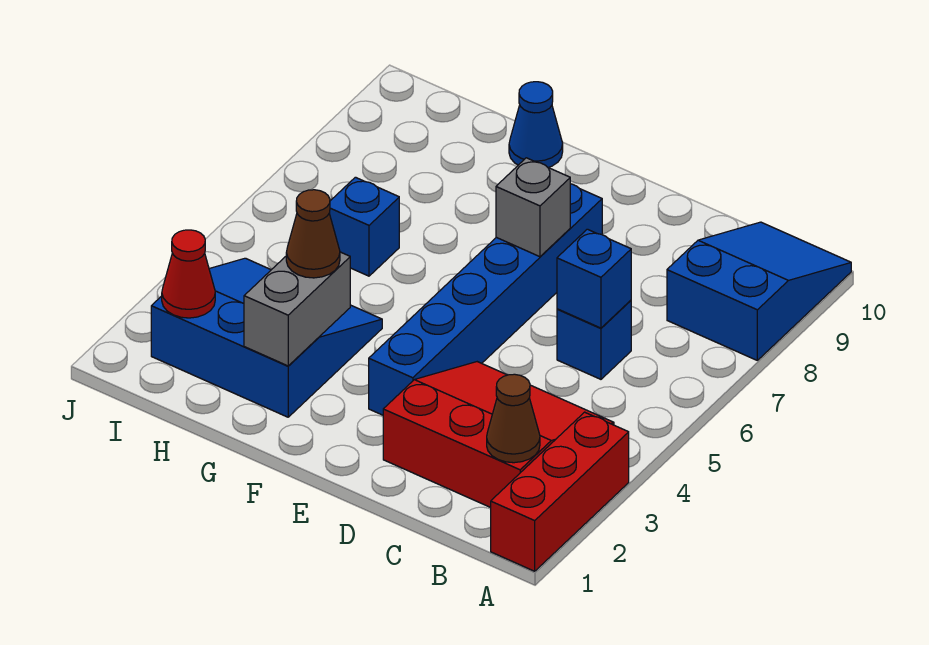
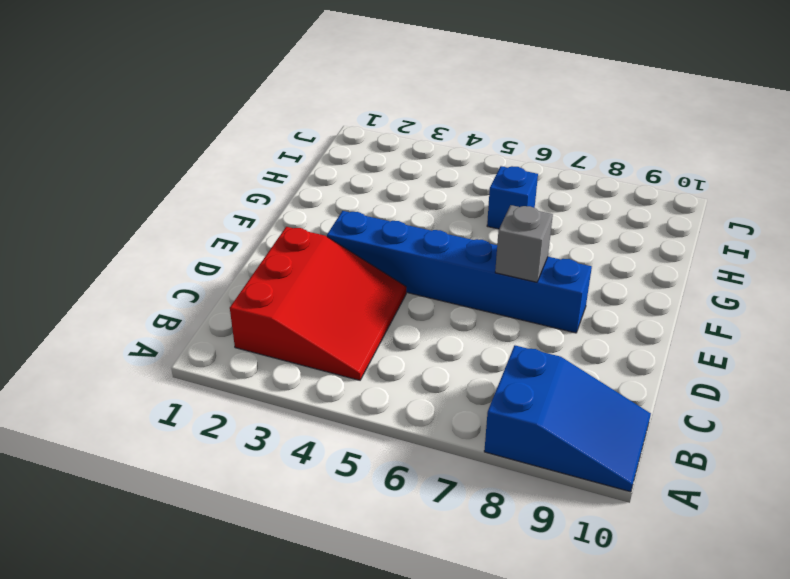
none -> red brick A1:A3 level 1
none -> blue brick C6 level 1
none -> blue slope G2:I4 level 1 top 2

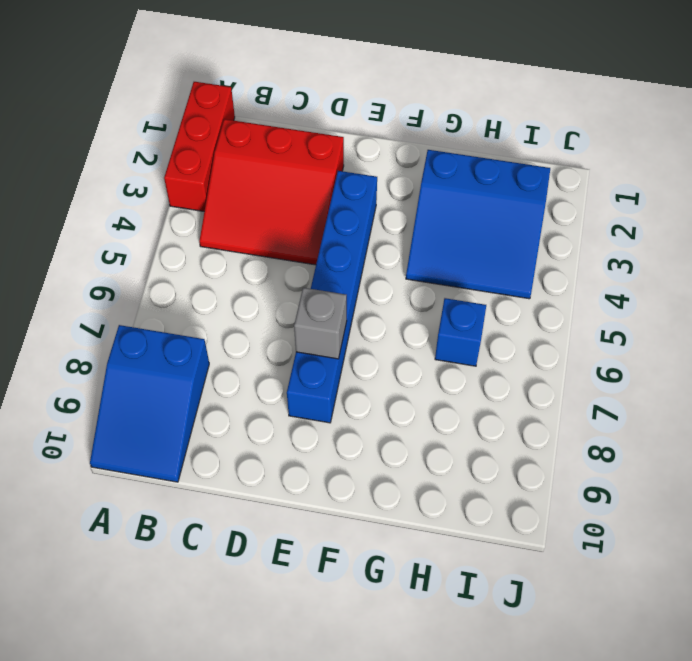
none -> blue brick C6 level 1
none -> blue cone G10 level 1
none -> brown cone B2 level 2

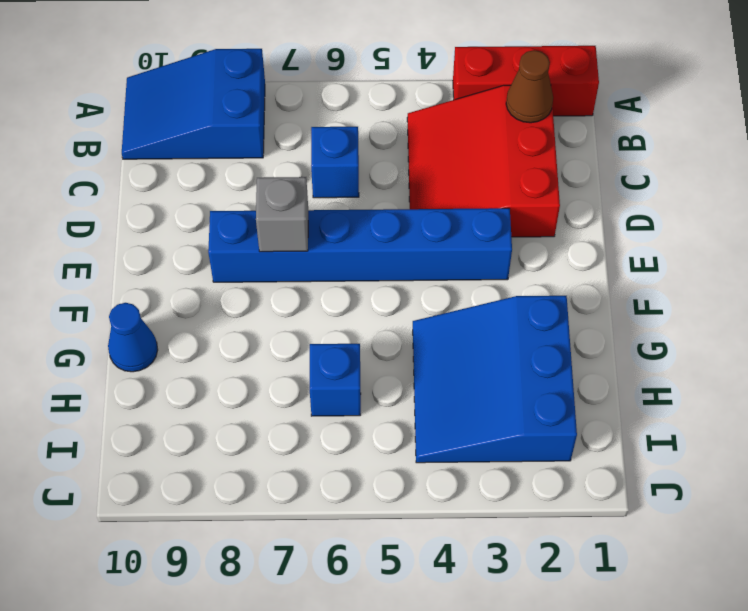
none -> blue brick C6 level 2
none -> grey brick G2:G3 level 2
none -> red cone I2 level 2

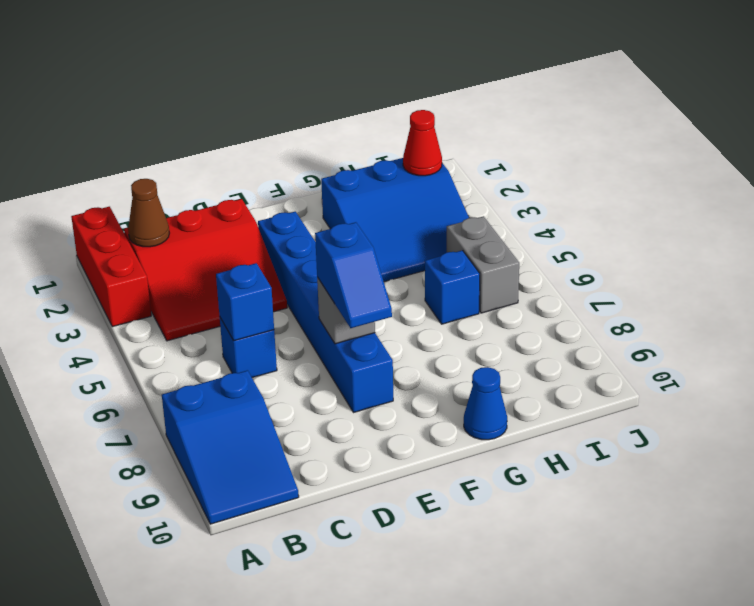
blue slope E7:E8 level 3 top 7 -> none
grey brick I5:I6 level 1 -> grey brick G2:G3 level 2
none -> brown cone G3 level 3

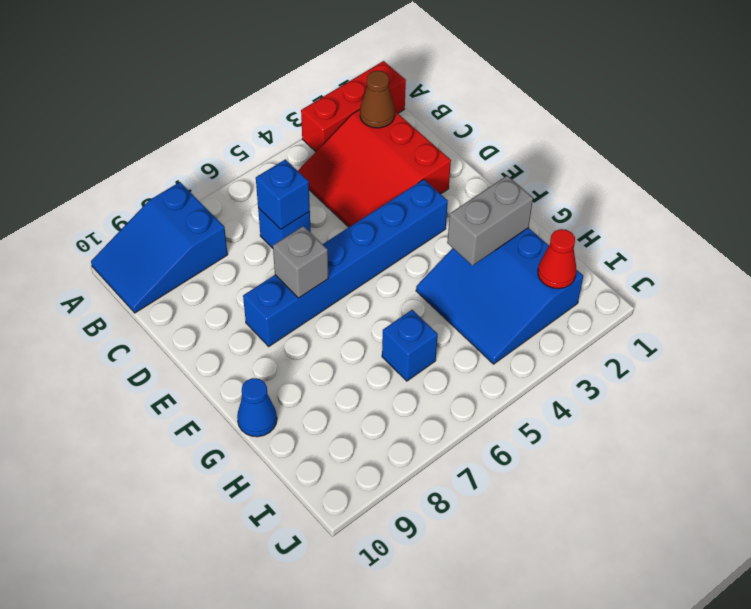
none -> brown cone G3 level 3

